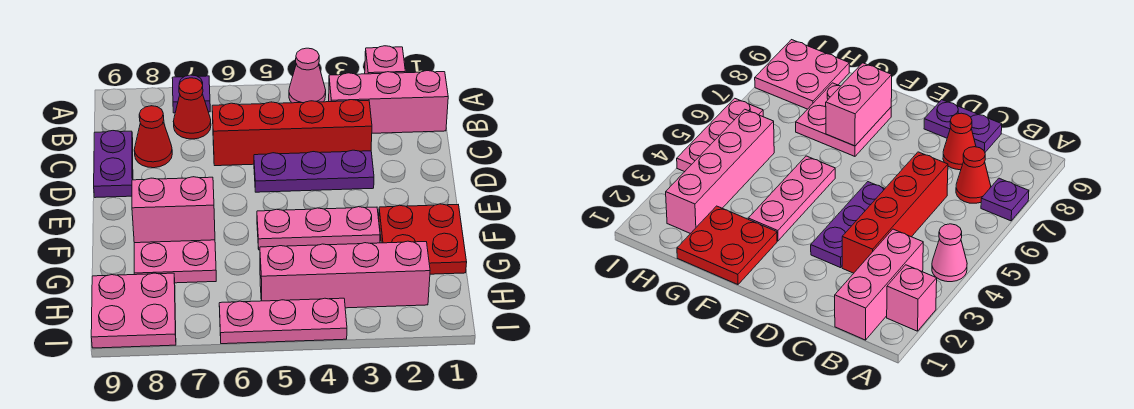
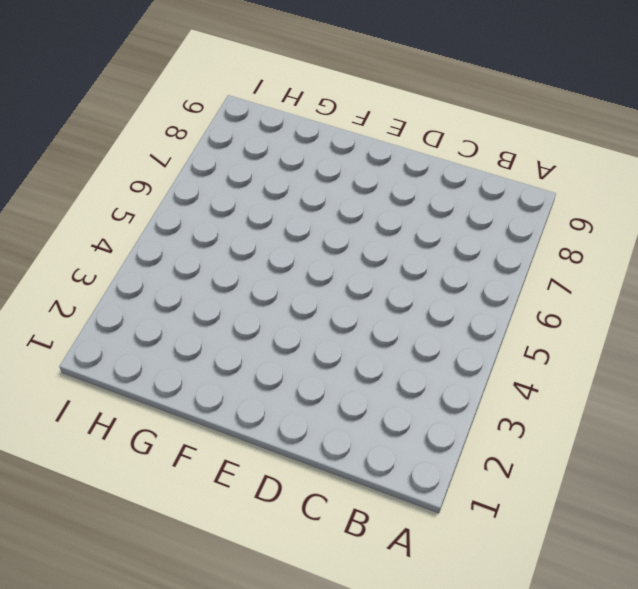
none -> pink brick A2 level 1
none -> pink cone A4 level 1
none -> purple plate A7 level 1

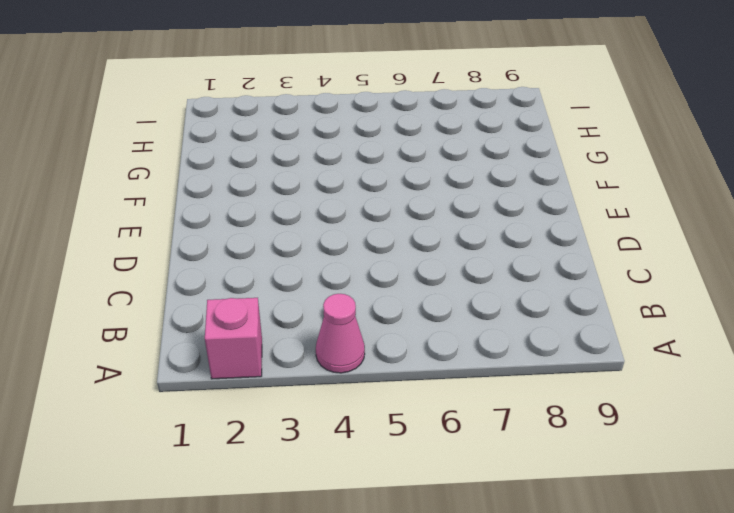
none -> purple plate A7 level 1
none -> pink brick B1:B3 level 1
none -> red cone B7 level 1

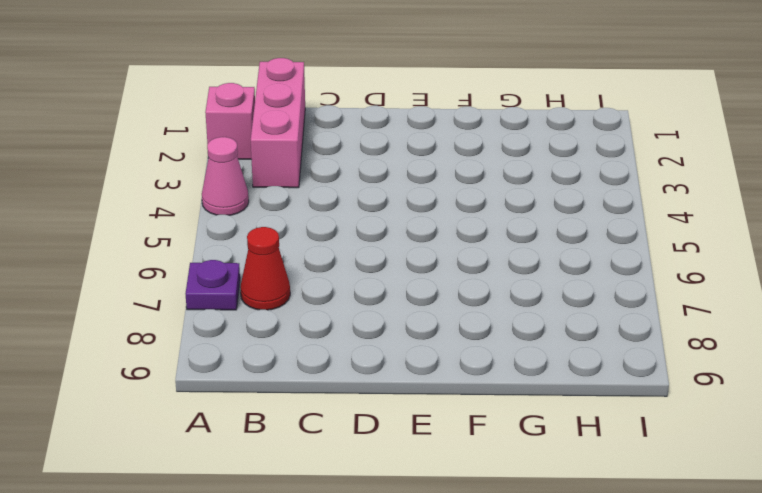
none -> red brick C3:C6 level 1
none -> red cone C8 level 1
none -> purple plate C9:D9 level 1

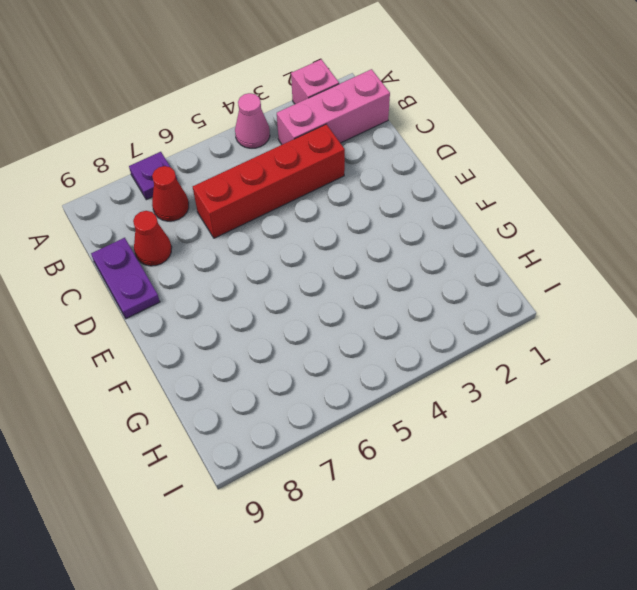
none -> purple plate D3:D5 level 1
none -> red plate F1:G2 level 1
none -> pink plate F3:F5 level 1

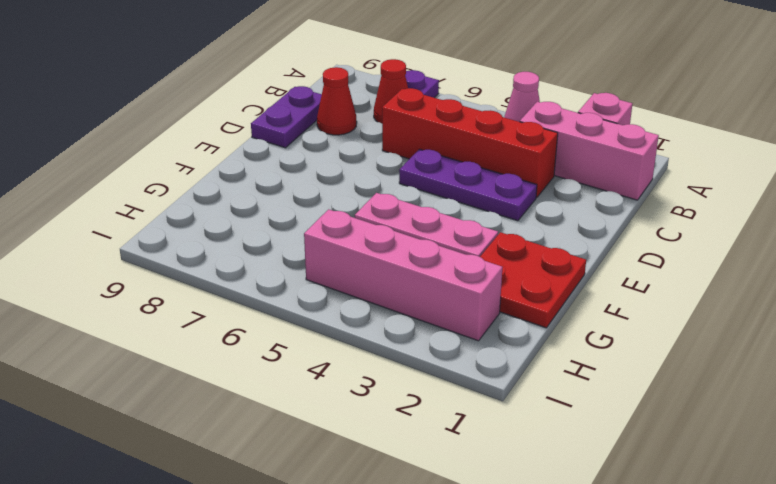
none -> pink plate F7:G8 level 1
none -> pink plate H8:I9 level 1
none -> pink plate I4:I6 level 1

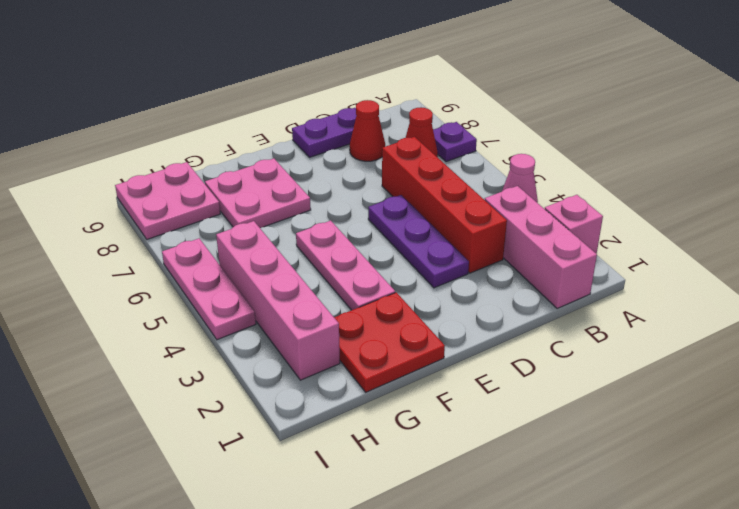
none -> pink brick F7:F8 level 2

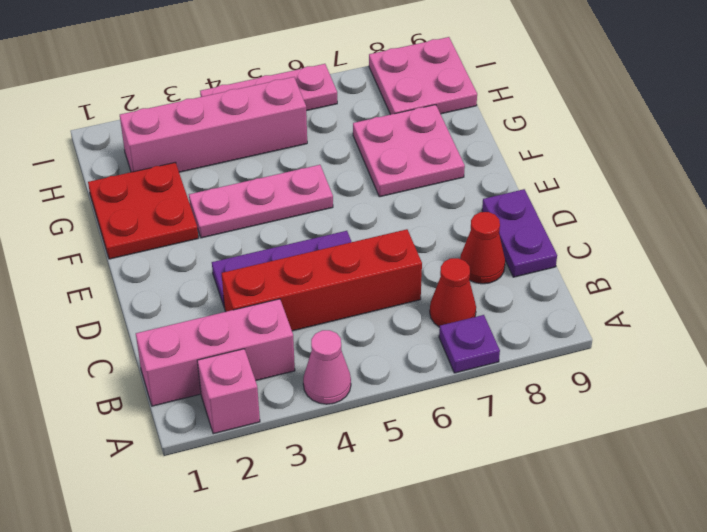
none -> pink brick F7:F8 level 2

